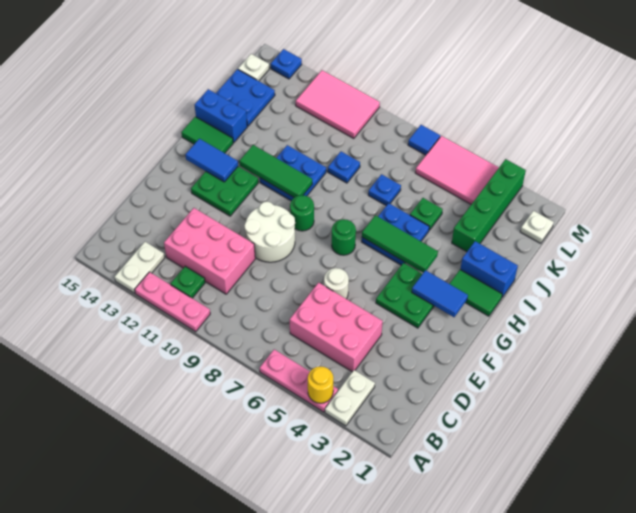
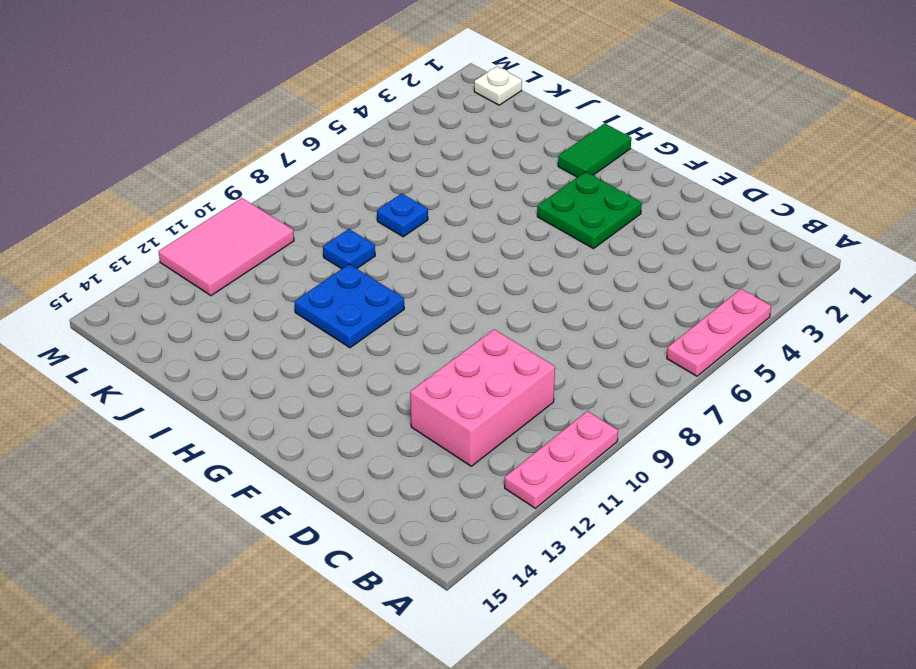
none -> white plate A3:B3 level 1
none -> white plate A13:B13 level 1
none -> green plate B11 level 1
none -> pink brick C4:D6 level 1

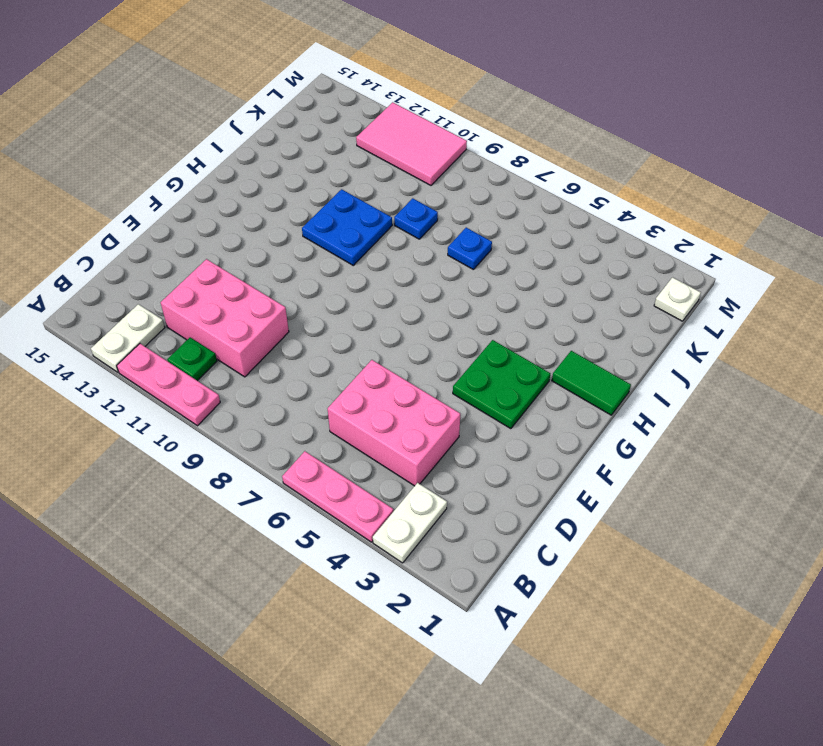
none -> white round brick E6 level 1
none -> white round brick E9:F10 level 1
none -> green plate F12:G13 level 1
none -> green round brick G7 level 1

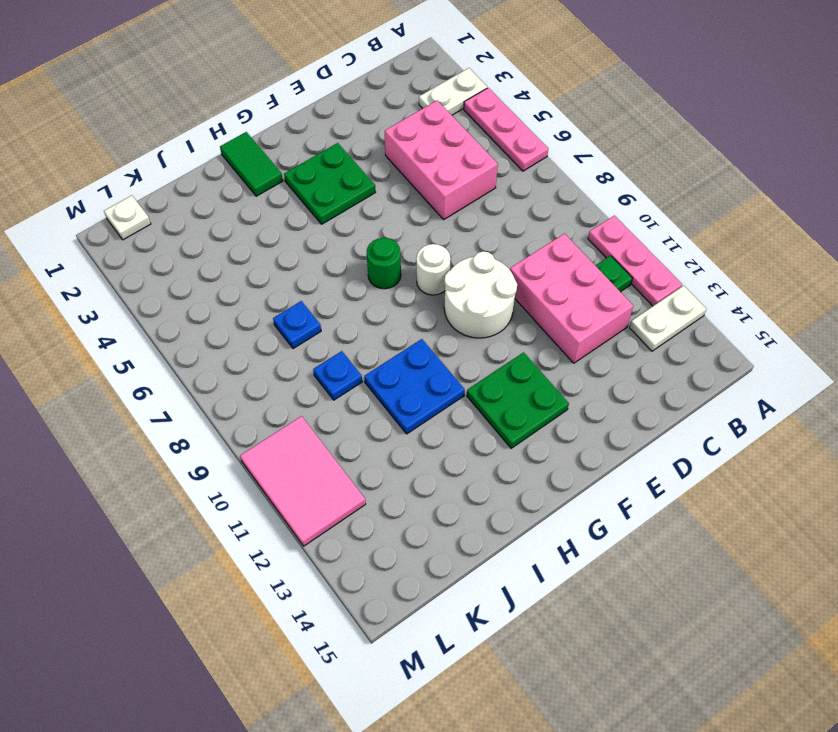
white round brick F8 level 1 -> white round brick E6 level 1
none -> green round brick G9 level 1
none -> blue plate H5:I6 level 1
none -> green tile H14:H15 level 1
none -> blue brick I1:I2 level 1

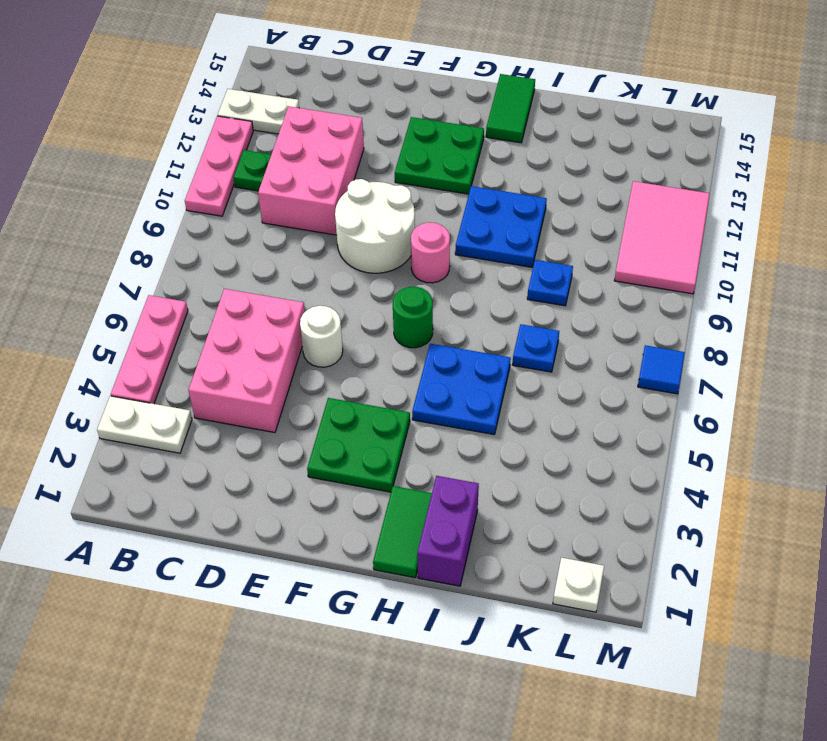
pink round brick G9 level 1 -> green round brick G9 level 1
purple brick I1:I2 level 1 -> blue brick I1:I2 level 1
none -> blue brick I14:I15 level 1
none -> green brick J3:M3 level 1
none -> green plate J5 level 1
none -> blue plate J14:K15 level 1

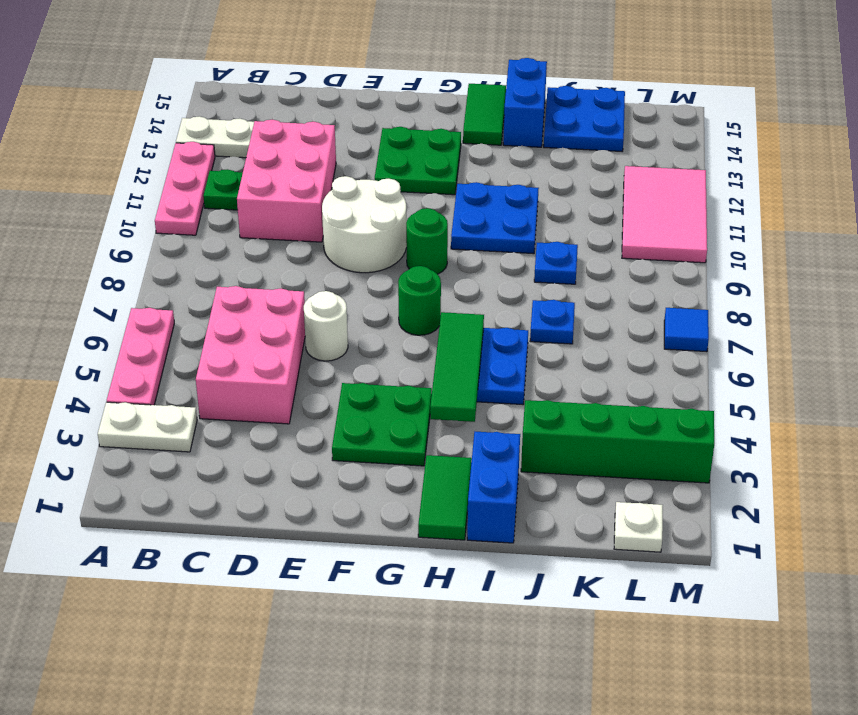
none -> green plate J5 level 1
none -> pink tile L4:M6 level 1
none -> white plate L15 level 1
none -> blue plate M14 level 1

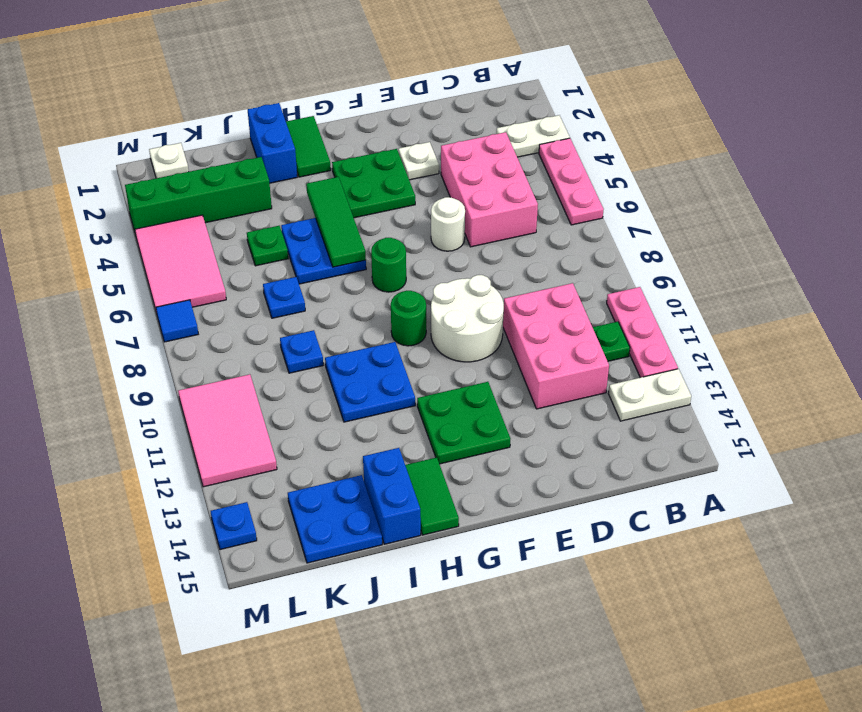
white plate E3 level 1 -> white plate L15 level 1
none -> yellow round brick A4 level 2
none -> blue tile G2:G3 level 2
none -> blue tile G13:G14 level 2
none -> green tile H10:H12 level 2

